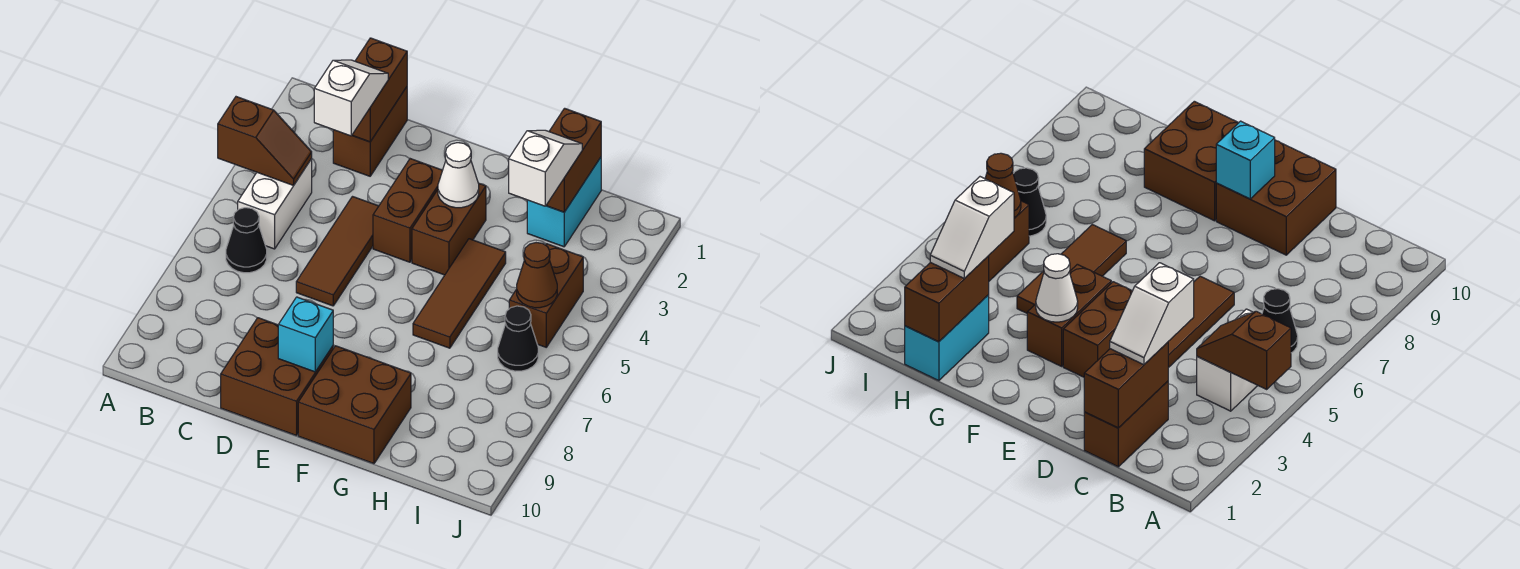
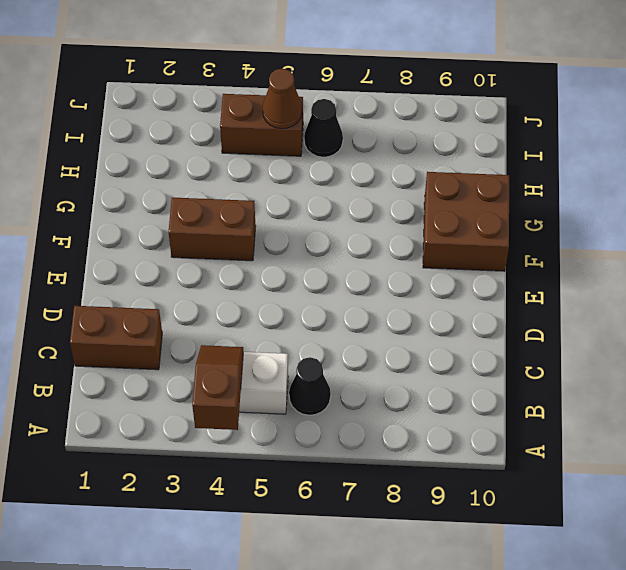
none -> brown tile D4:D6 level 1
none -> brown brick D9:E10 level 1
none -> brown brick E3:E4 level 1

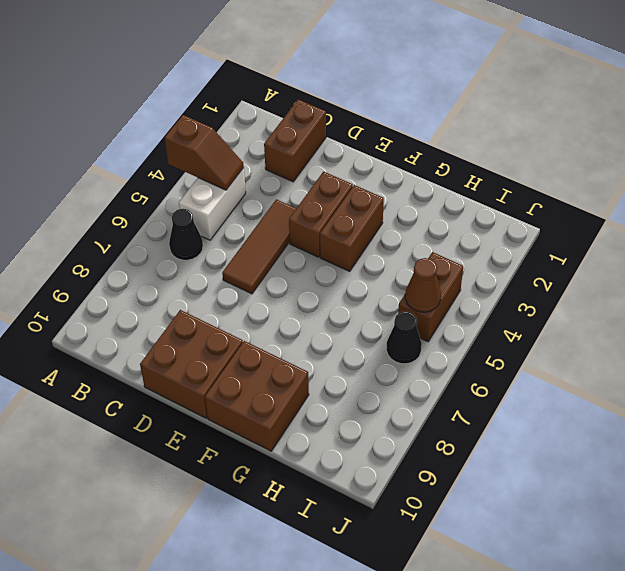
none -> brown tile G4:G6 level 1
none -> cyan brick H1:H2 level 1
none -> brown brick C1:C2 level 2

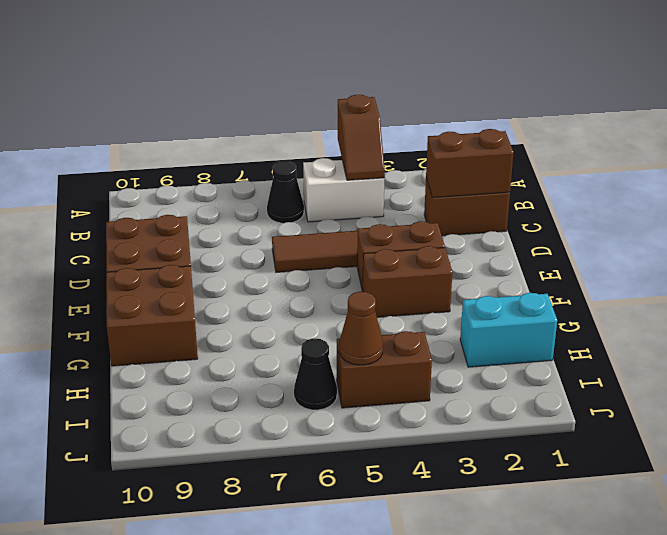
none -> brown tile G4:G6 level 1
none -> cyan brick E9 level 2
none -> white cone F3 level 2

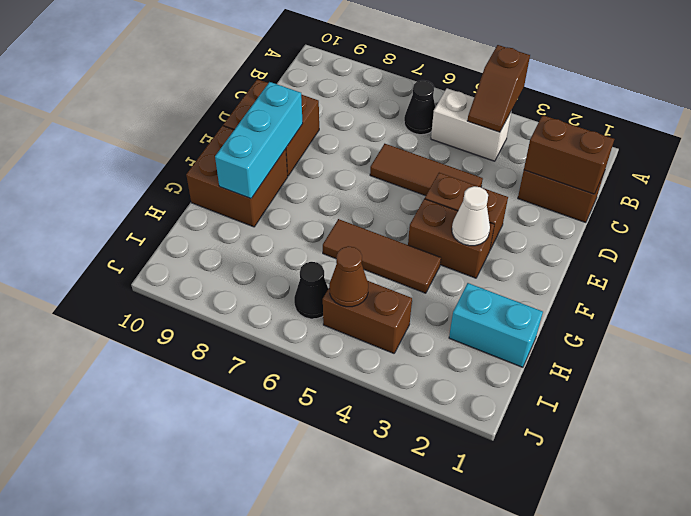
cyan brick E9:G9 level 2 -> cyan brick E9 level 2
none -> brown brick H1:H2 level 2
none -> white slope C2:C3 level 3 top 3
none -> white slope H2:H3 level 3 top 3

